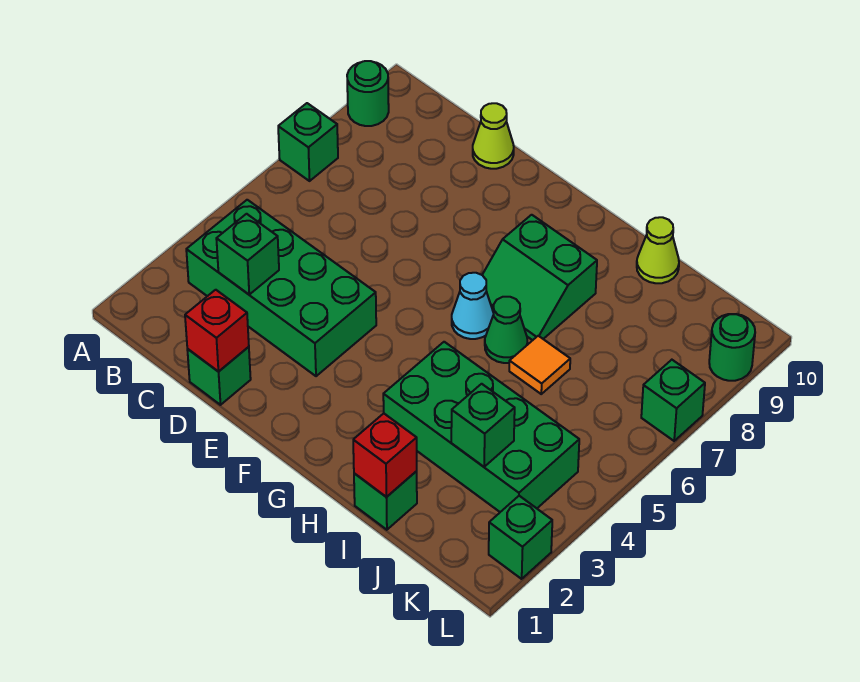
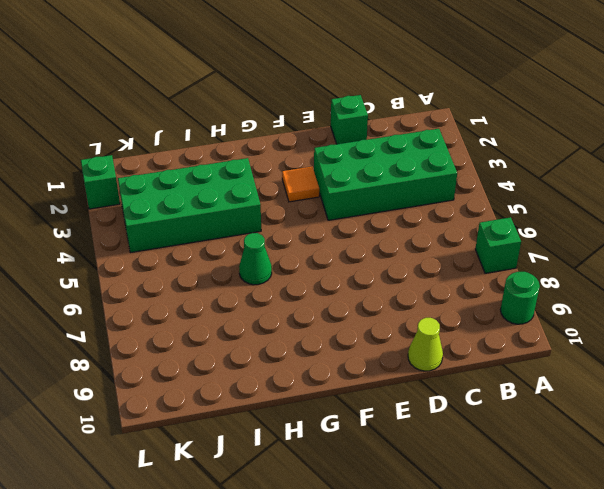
orange tile F3 level 1 -> orange tile I6 level 1
none -> cyan cone G6 level 1
none -> green slope G7:H8 level 1 top 8
none -> green brick I1 level 1

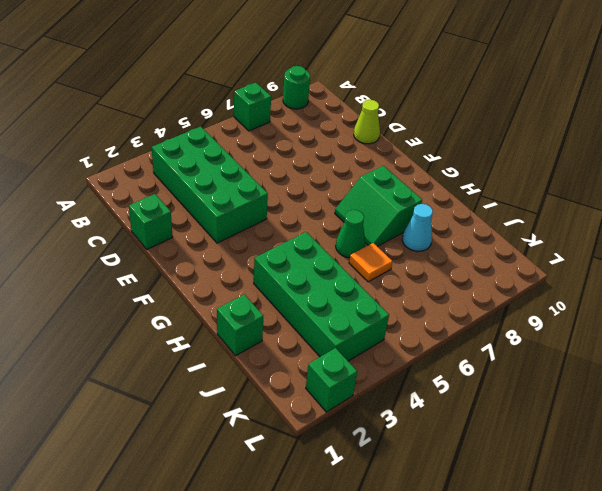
cyan cone I8 level 1 -> cyan cone G6 level 1
none -> lime cone I10 level 1
none -> green brick L7 level 1
none -> green round brick L9 level 1

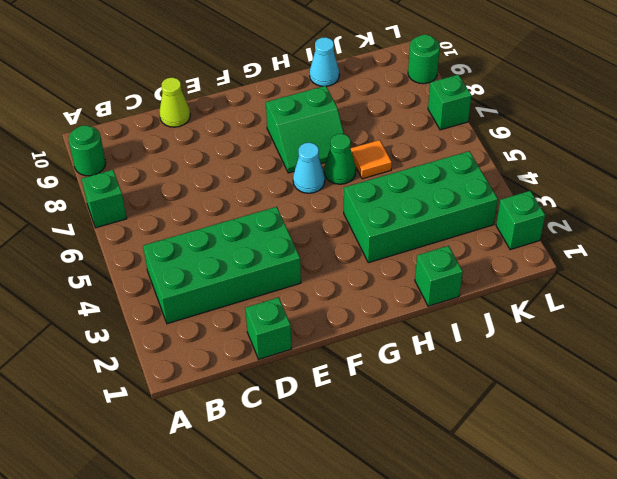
cyan cone I10 level 1 -> lime cone I10 level 1
none -> green brick C3 level 2
none -> red brick D1 level 2
none -> red brick I1 level 2

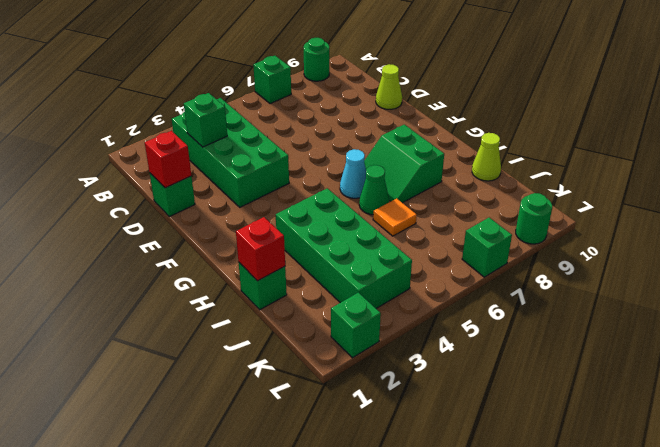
none -> green brick J3 level 2

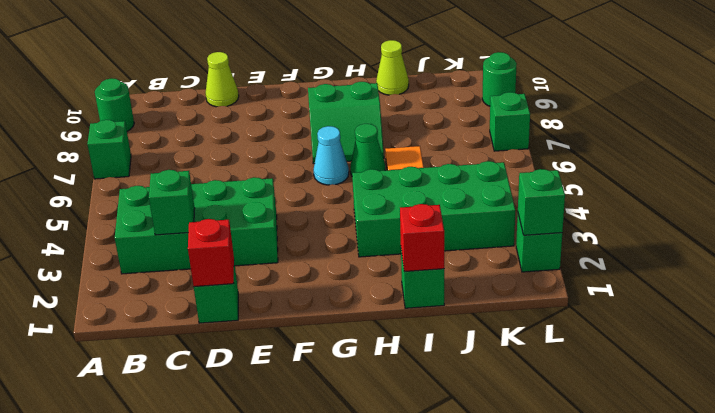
green brick L2 level 2 -> green brick J3 level 2

